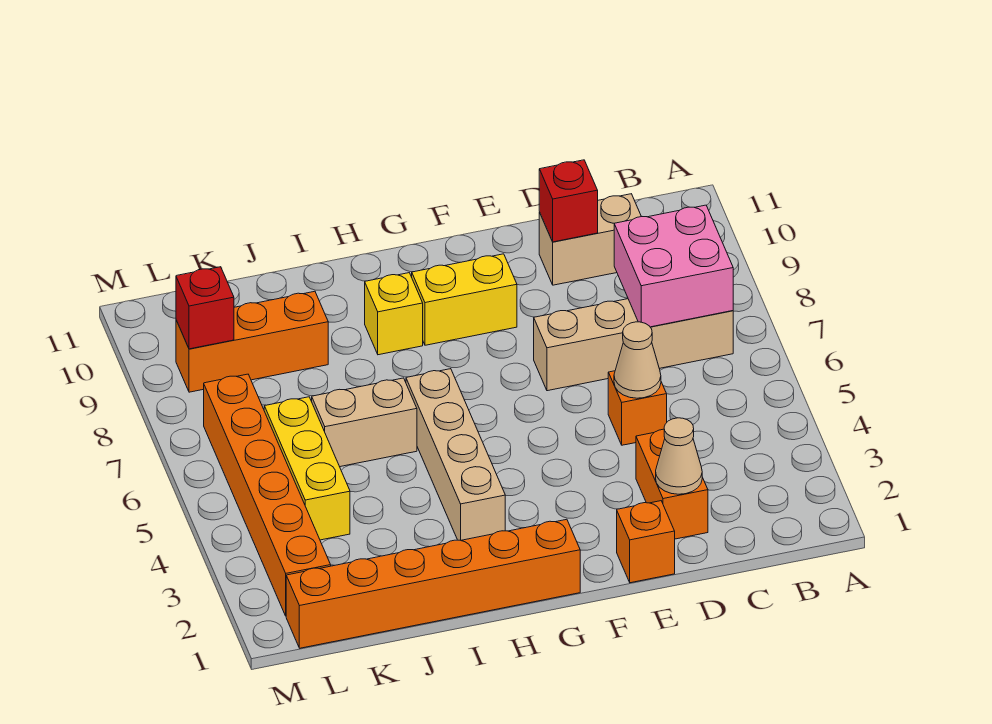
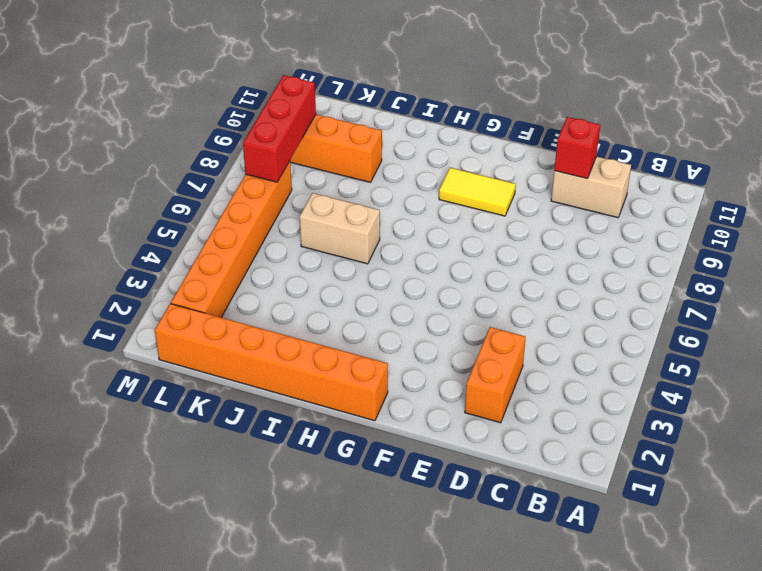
yellow tile F9:G9 level 1 -> yellow brick F9:G9 level 1
red brick L7:L9 level 2 -> red brick L9 level 2
none -> tan brick B7:E7 level 1
none -> orange brick D5 level 1
none -> orange brick E1 level 1

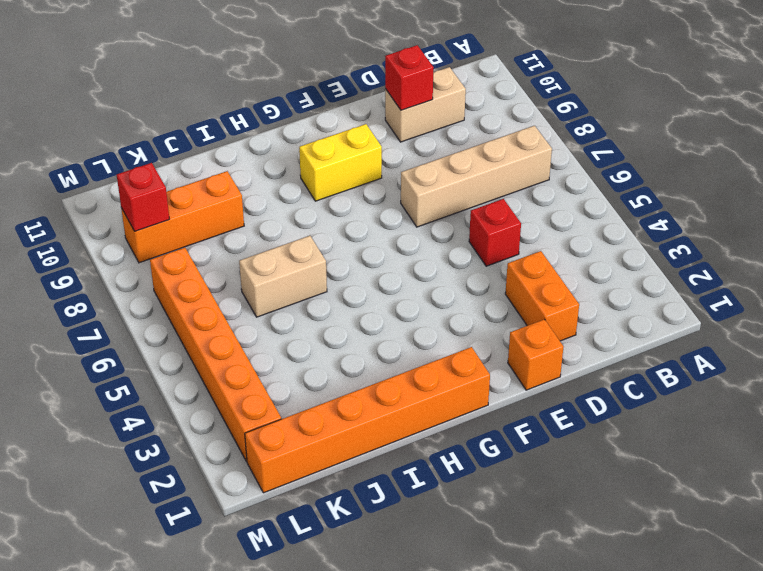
red brick D5 level 1 -> orange brick D5 level 1
none -> tan brick H3:H6 level 1
none -> yellow brick H9 level 1
none -> yellow brick K4:K6 level 1

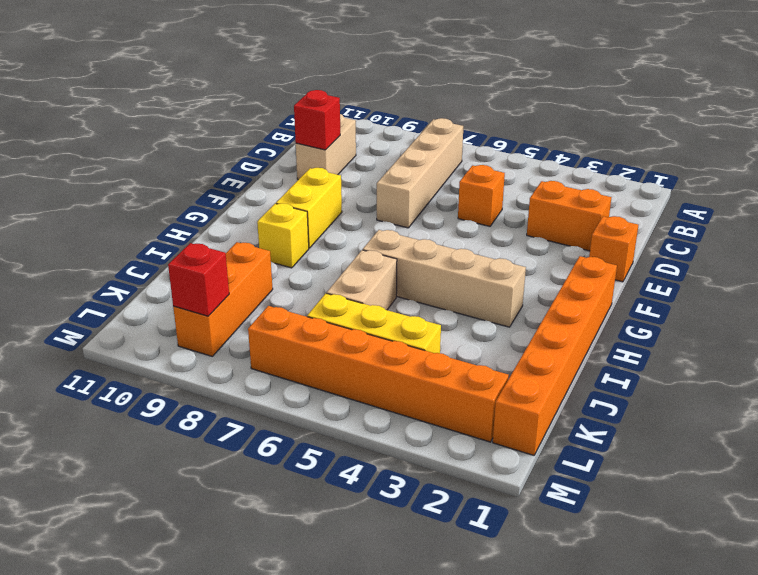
none -> pink brick B7:C8 level 2
none -> tan cone D2 level 2
none -> tan cone D5 level 2

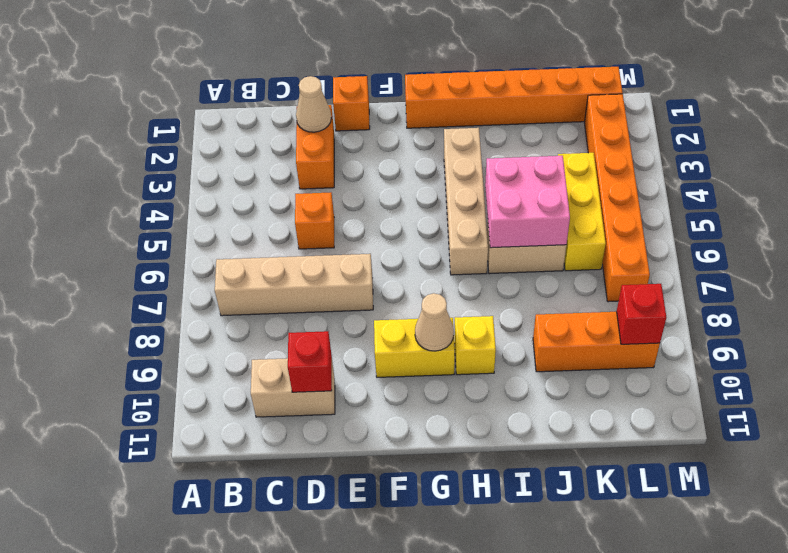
tan cone G9 level 2 -> tan cone D5 level 2
pink brick I5:J6 level 2 -> pink brick B7:C8 level 2

